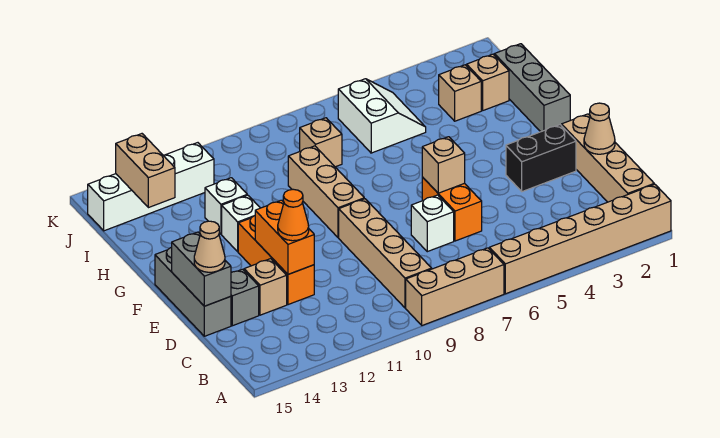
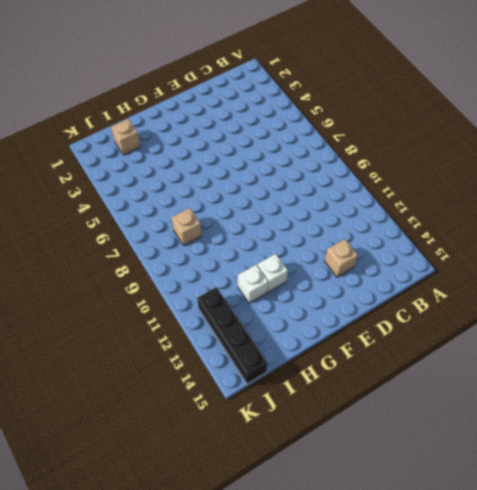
black brick J12:J15 level 1 -> white brick J12:J15 level 1
none -> tan brick A1:A6 level 1
none -> tan brick A7:A9 level 1
none -> tan brick B1:E1 level 1

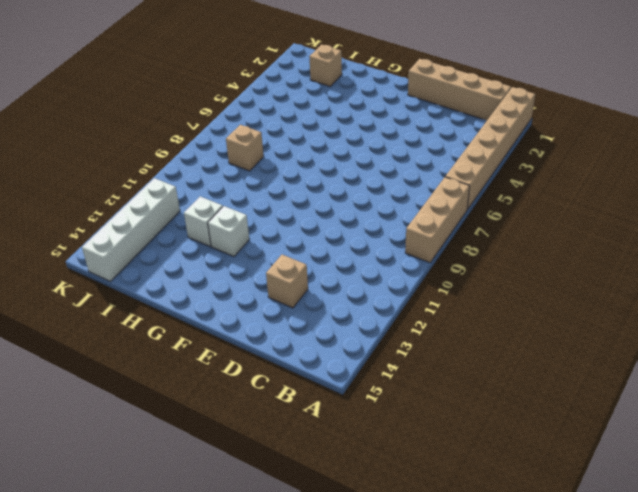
none -> tan brick B9:E9 level 1
none -> orange brick D6:E6 level 1
none -> white brick D7 level 1

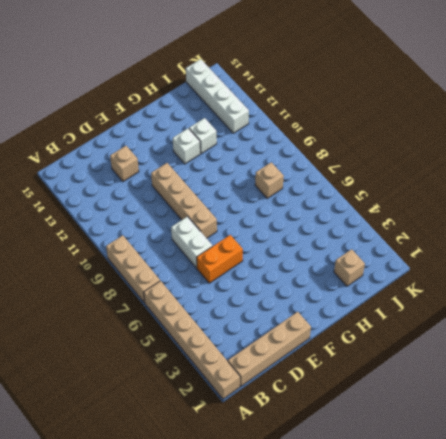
white brick D7:D8 level 1 -> white brick D7 level 1
tan brick E8:E11 level 1 -> tan brick B9:E9 level 1
none -> orange brick D12:F12 level 1
none -> grey brick D14 level 1
none -> grey brick D15:F15 level 1

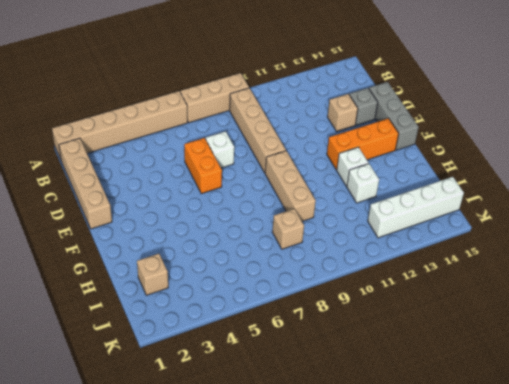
orange brick F12:F14 level 1 -> orange brick D12:F12 level 1
none -> black brick E2:E3 level 1
none -> grey brick G1:I1 level 1
none -> tan brick I3 level 1

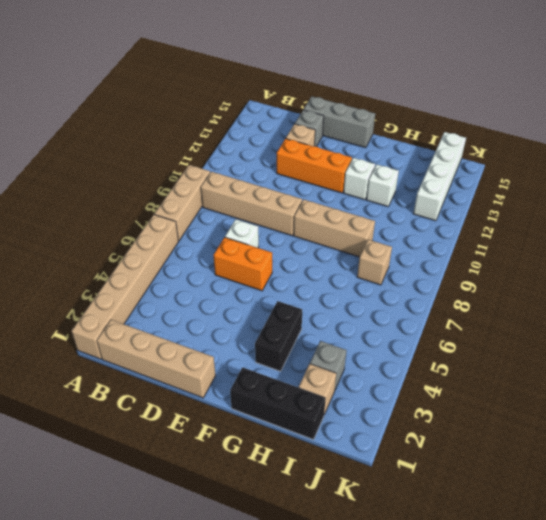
black brick G1:I1 level 1 -> grey brick G1:I1 level 1
black brick G3:G4 level 1 -> black brick E2:E3 level 1
grey brick I3 level 1 -> tan brick I3 level 1
none -> white slope I5:J6 level 1 top 6
none -> tan cone D1 level 2
none -> orange brick D12:E12 level 2

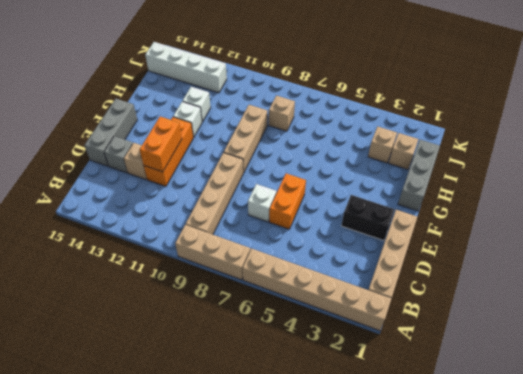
none -> white slope I5:J6 level 1 top 6
none -> tan cone D1 level 2
none -> grey brick D15:E15 level 2

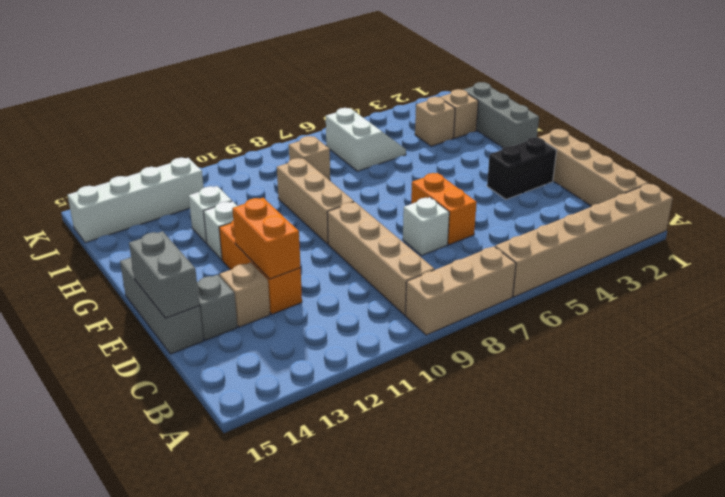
none -> tan cone D1 level 2
none -> tan brick E6 level 2
none -> tan brick I14:J14 level 2

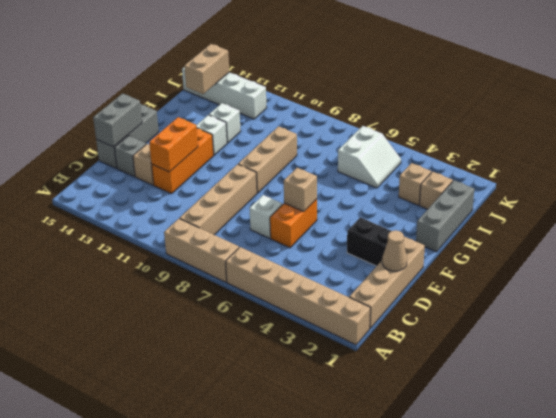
none -> tan brick I8 level 1
none -> orange cone D12 level 3
none -> tan cone D15 level 3

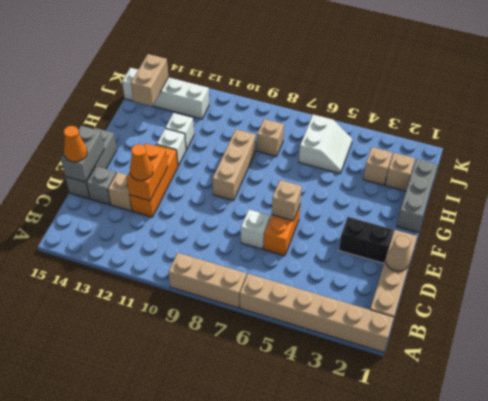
orange cone D15 level 3 -> tan cone D15 level 3
none -> tan brick B9:E9 level 1

